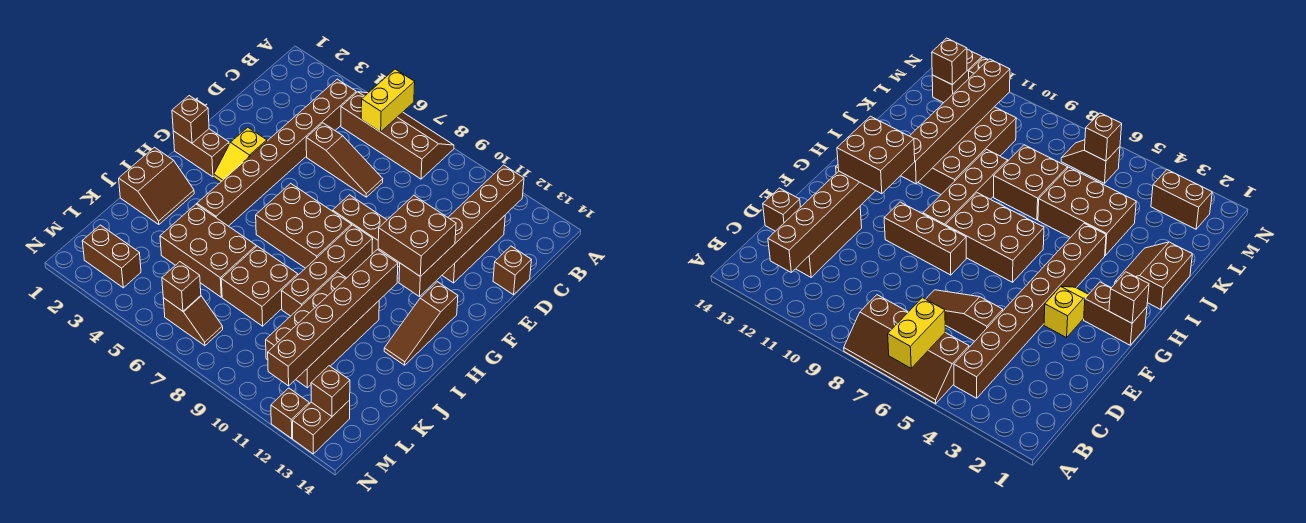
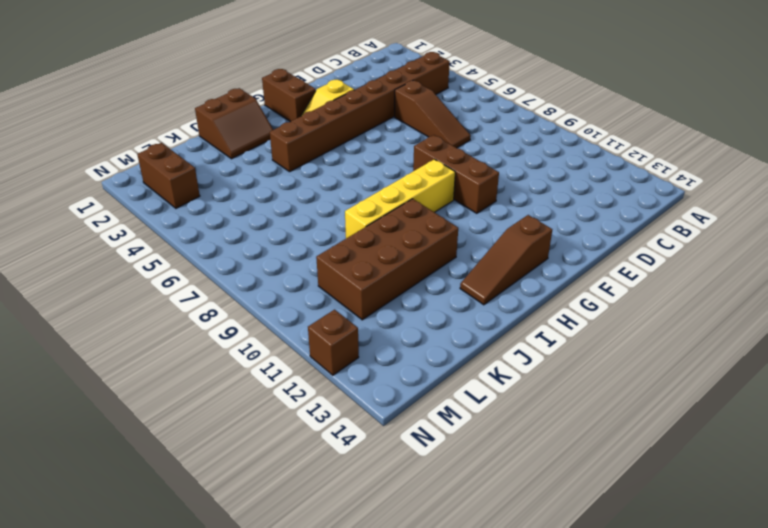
yellow brick G9:J9 level 1 -> brown brick G9:J9 level 1
none -> brown slope A5:B8 level 1 top B
none -> brown brick C12:E12 level 1
none -> brown brick D14 level 1

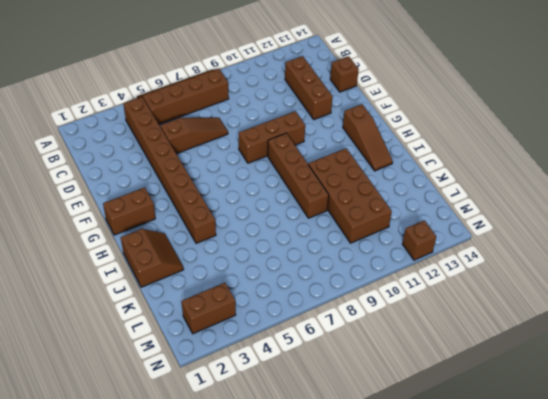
none -> yellow slope F3:G3 level 1 top F
none -> brown brick G6:H8 level 1
none -> brown brick J4:K6 level 1

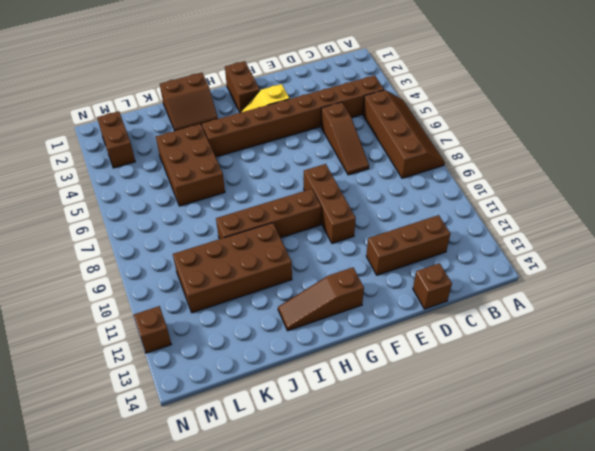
none -> brown brick G6:H8 level 1
none -> brown brick J7:K8 level 1
none -> brown slope M6:M7 level 1 top 6

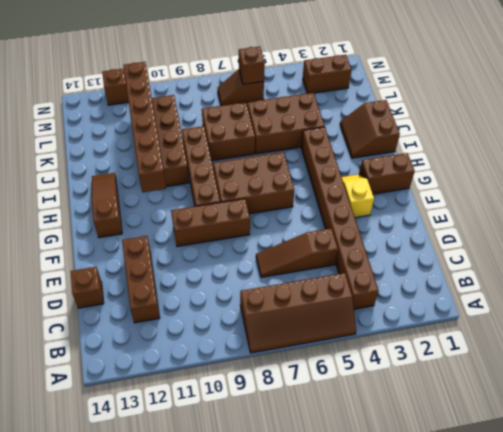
none -> brown brick M13:N13 level 1
none -> yellow brick A6:B6 level 2
none -> brown brick B12:G12 level 2

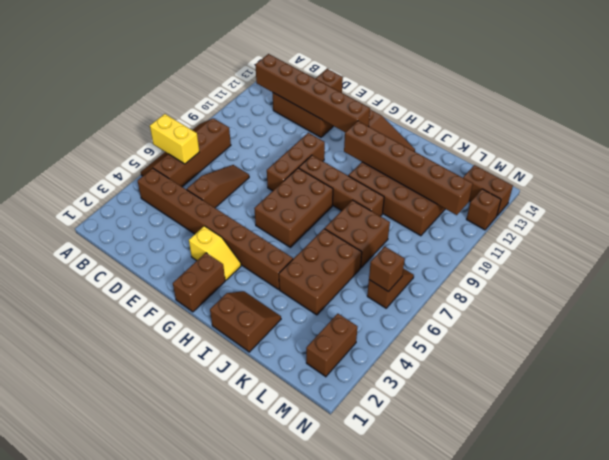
none -> brown brick G1 level 2
none -> brown brick M13 level 2
none -> brown brick F11:G12 level 3

